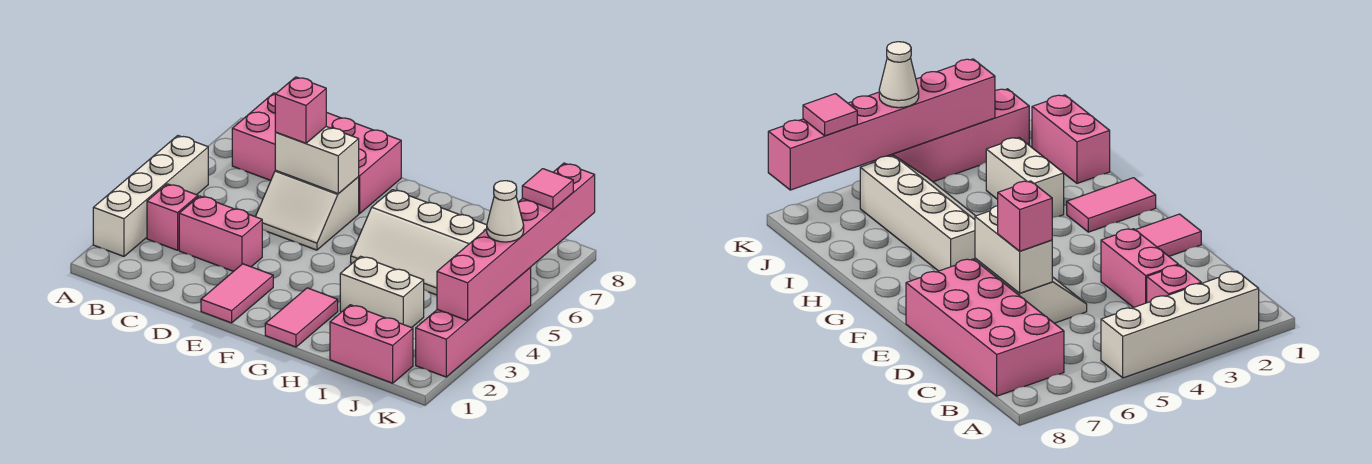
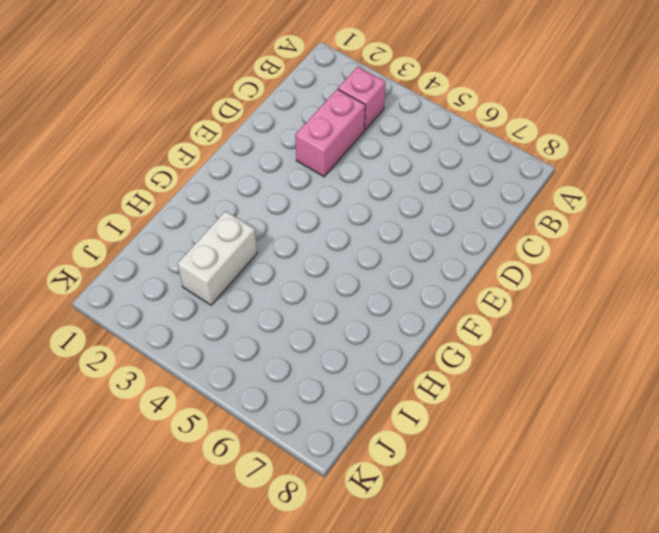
none -> white brick A2:A5 level 1
none -> pink brick B7:E8 level 1
none -> white slope D5:E6 level 1 top 6

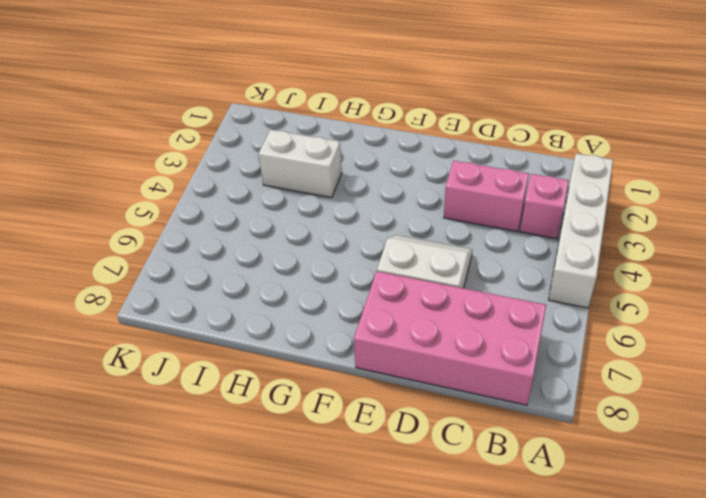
none -> pink tile E1:E2 level 1
none -> pink tile G1:G2 level 1
none -> white slope G5:J6 level 1 top 6

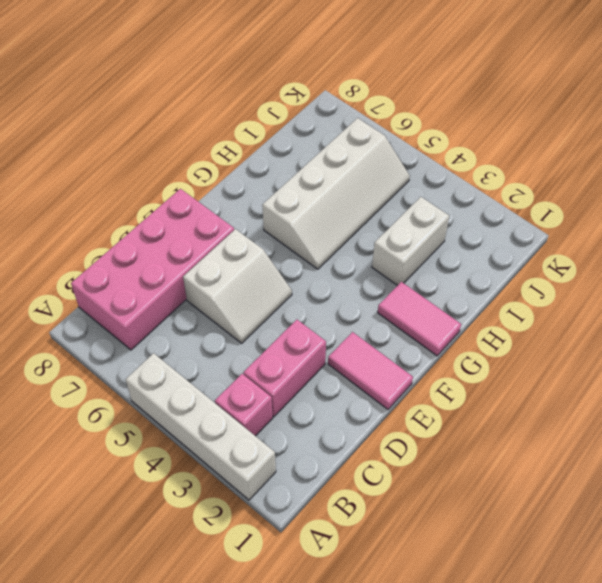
none -> pink brick I1:J1 level 1
none -> pink brick K2:K5 level 1
none -> white brick D6:E6 level 2

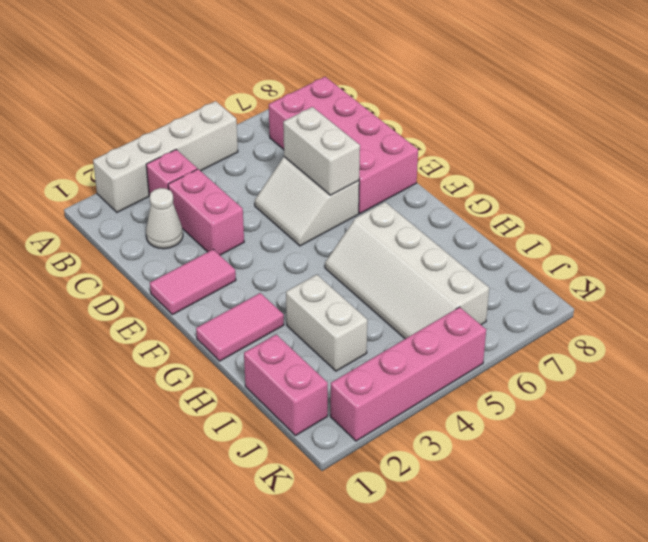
white cone C2 level 1 -> white cone K5 level 3
none -> pink brick K3:K8 level 2
none -> pink brick D6 level 3
none -> pink tile K7 level 3

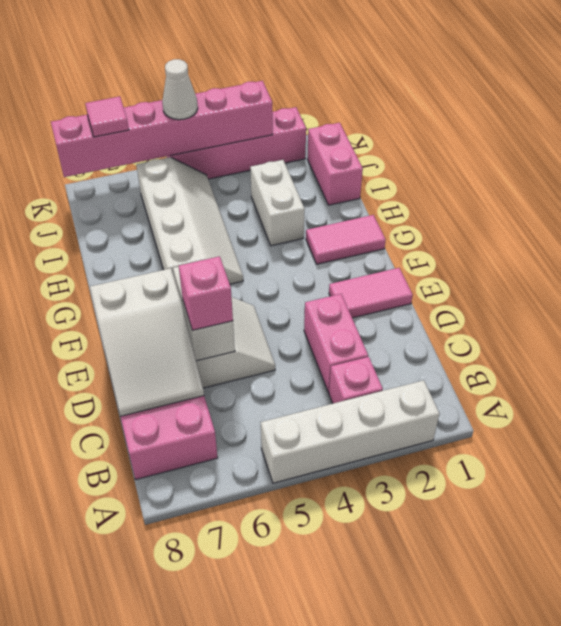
white slope C7:E8 level 2 top E -> none

